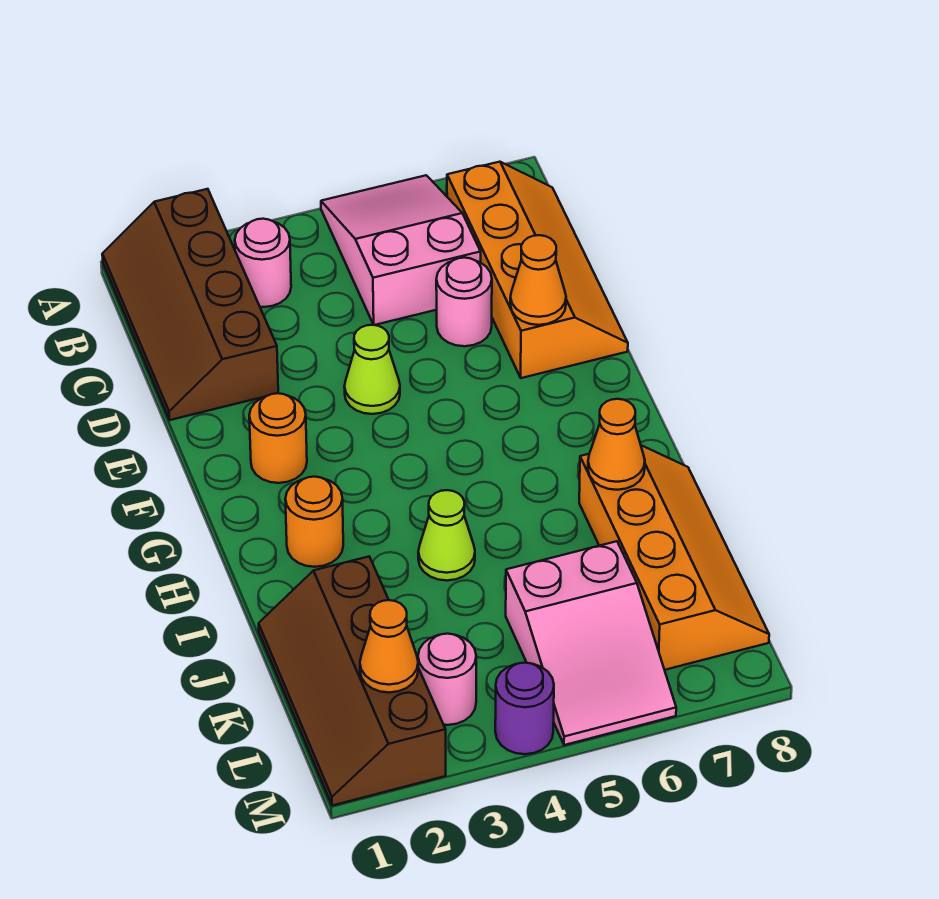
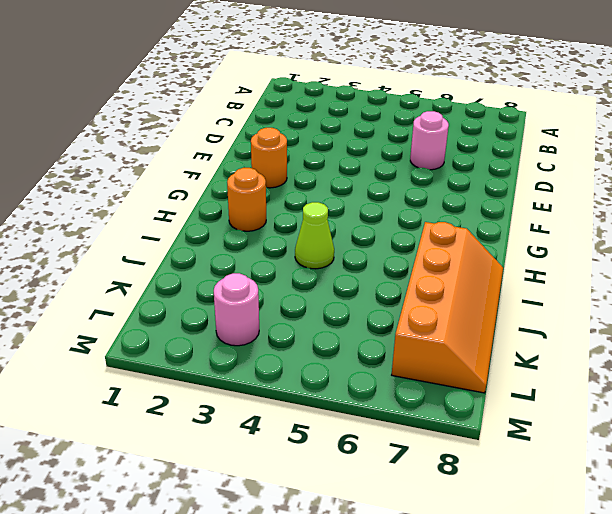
none -> brown slope A1:D2 level 1 top 2
none -> pink slope A5:C6 level 1 top C
none -> pink round brick B3 level 1

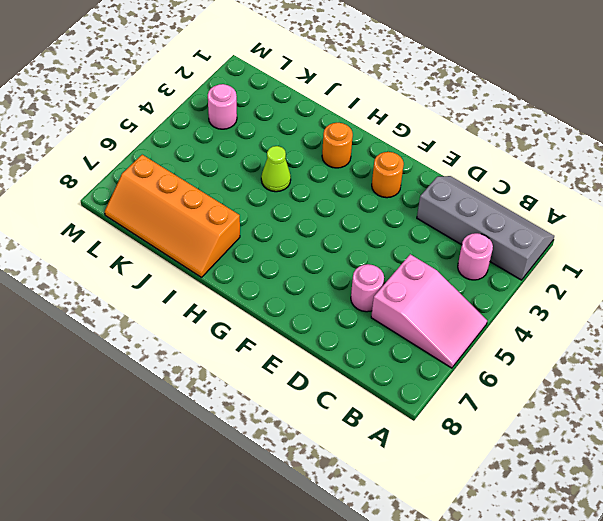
grey slope A1:D2 level 1 top 2 -> brown slope A1:D2 level 1 top 2
none -> orange slope B7:E8 level 1 top 7
none -> lime cone E4 level 1
none -> brown slope J1:M2 level 1 top 2

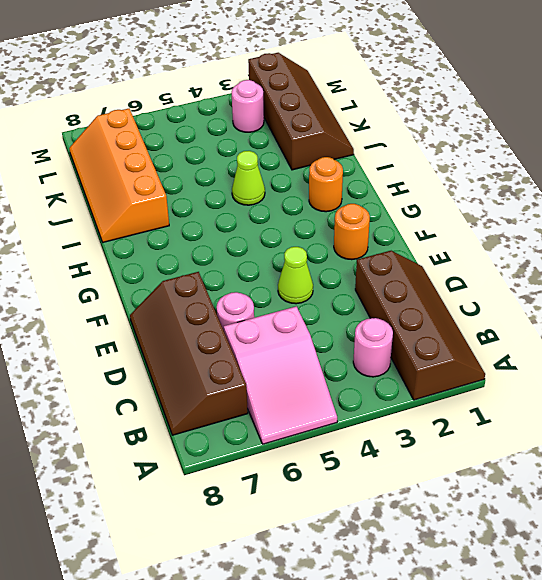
brown slope B7:E8 level 1 top 7 -> orange slope B7:E8 level 1 top 7
none -> pink slope K5:M6 level 1 top K
none -> purple round brick M4 level 1
none -> orange cone E7 level 2

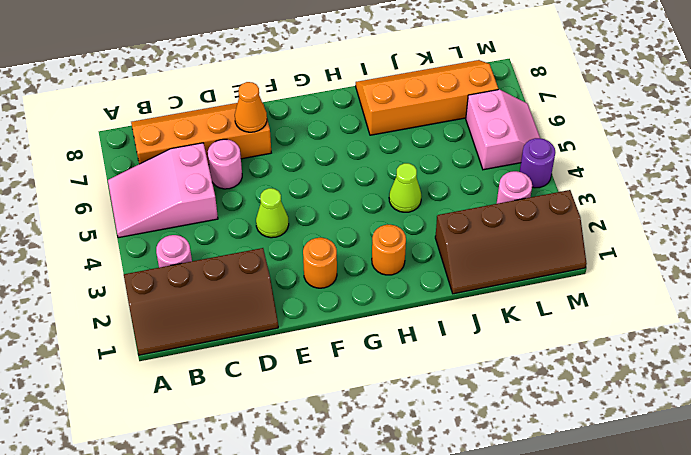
pink slope L5:M6 level 1 top L -> pink slope K5:M6 level 1 top K
none -> orange cone I7 level 2
none -> orange cone L2 level 2

